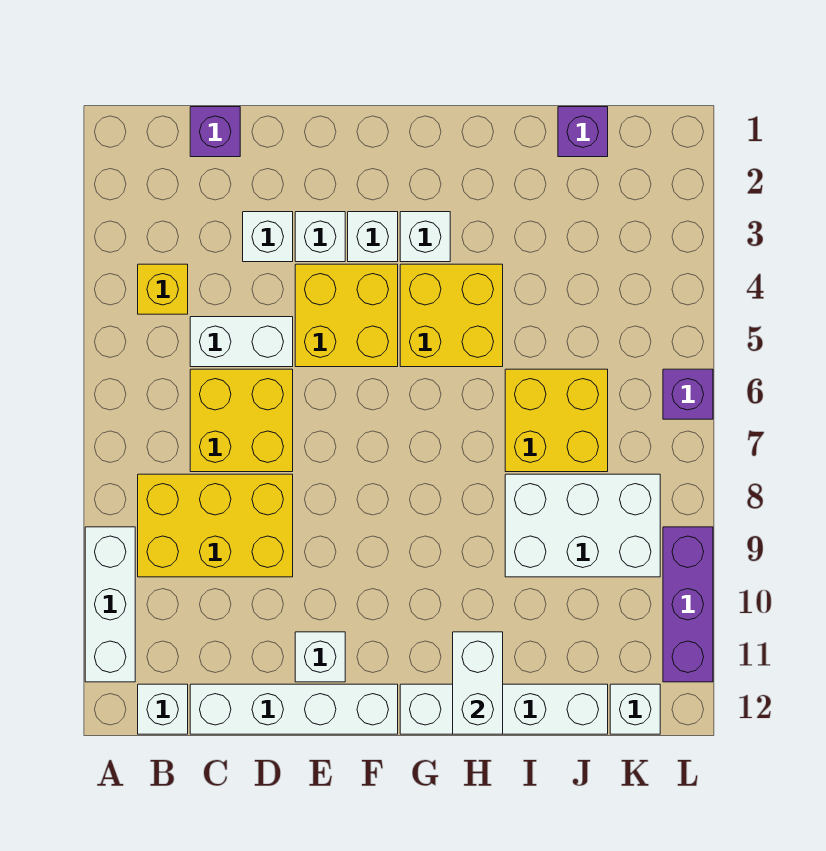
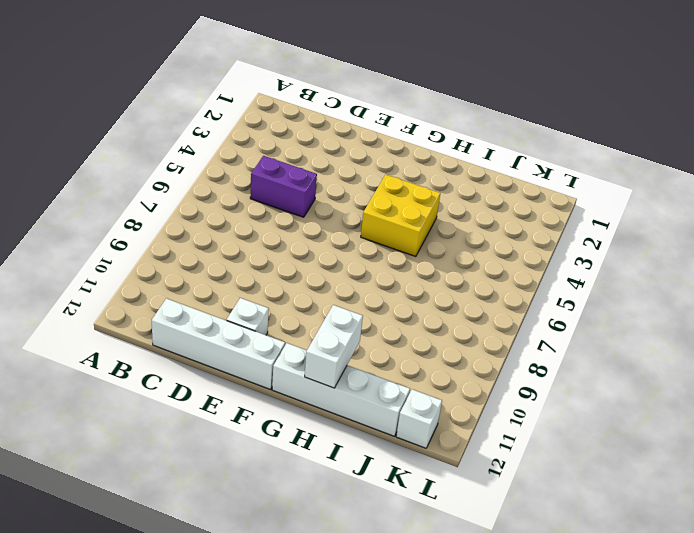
purple brick C5:D5 level 1 -> white brick C5:D5 level 1
none -> white brick A9:A11 level 1
none -> yellow brick B4 level 1
none -> yellow brick B8:D9 level 1

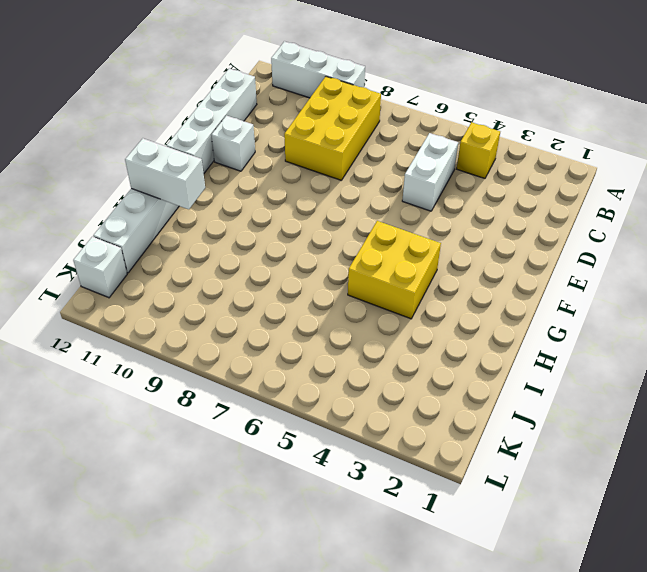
none -> white brick B12 level 1
none -> purple brick C1 level 1
none -> yellow brick C6:D7 level 1

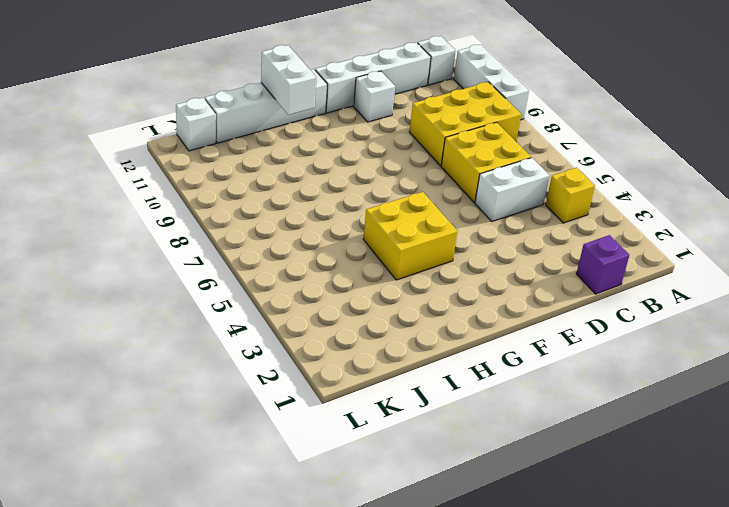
none -> white brick D3 level 1
none -> white brick E3 level 1
none -> yellow brick E4:F5 level 1

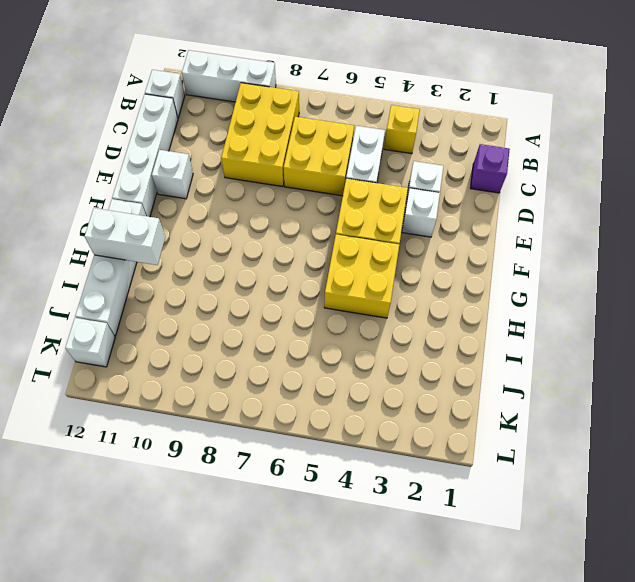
none -> white brick F3 level 1
none -> white brick G3 level 1
none -> yellow brick I6:J7 level 1

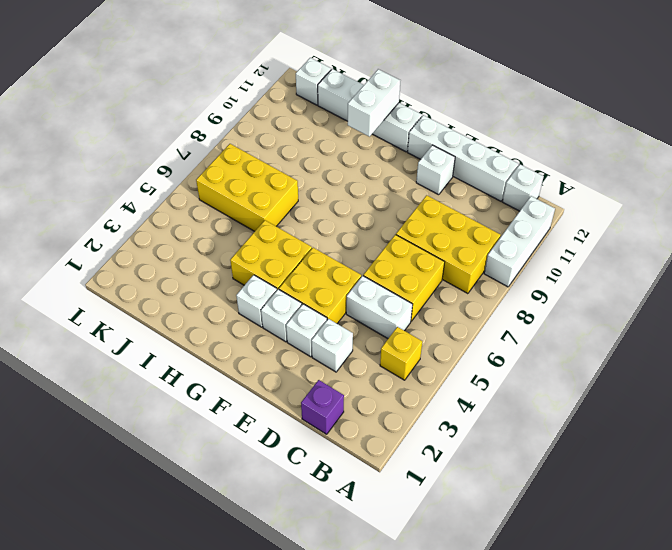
yellow brick I6:K7 level 1 -> yellow brick I6:J7 level 1
none -> white brick I8:K9 level 1
none -> purple brick J1 level 1
none -> purple brick L6 level 1

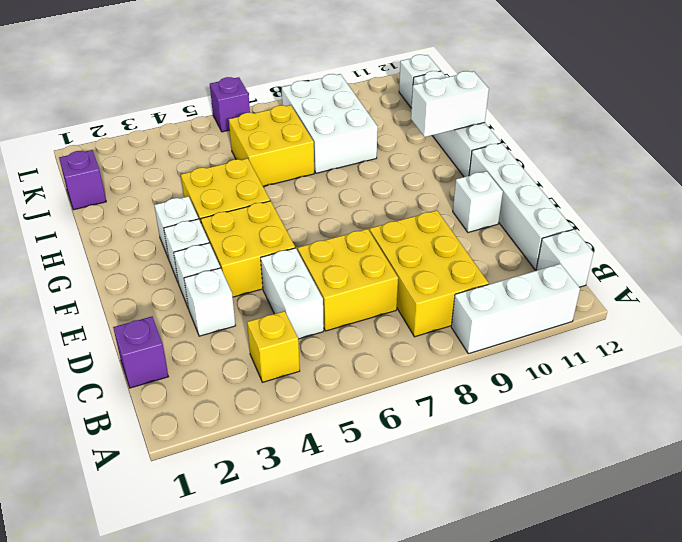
none -> purple brick L9:L11 level 1

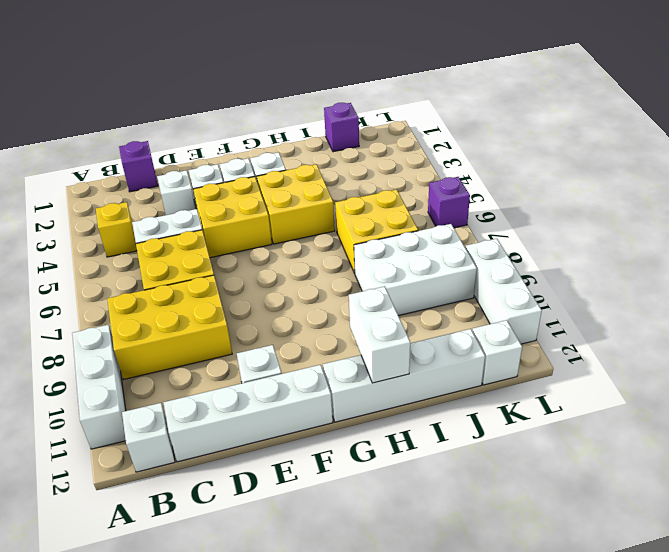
white brick L9:L11 level 1 -> purple brick L9:L11 level 1

